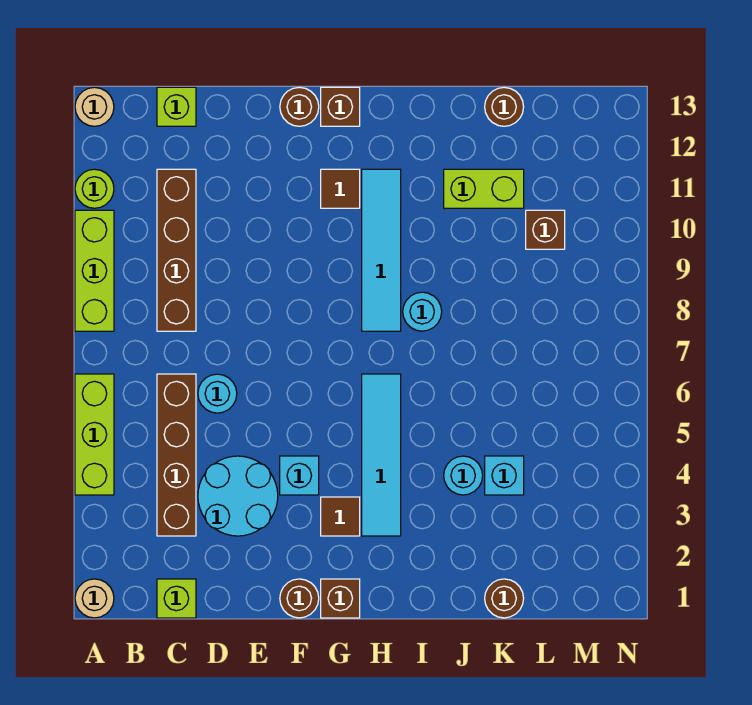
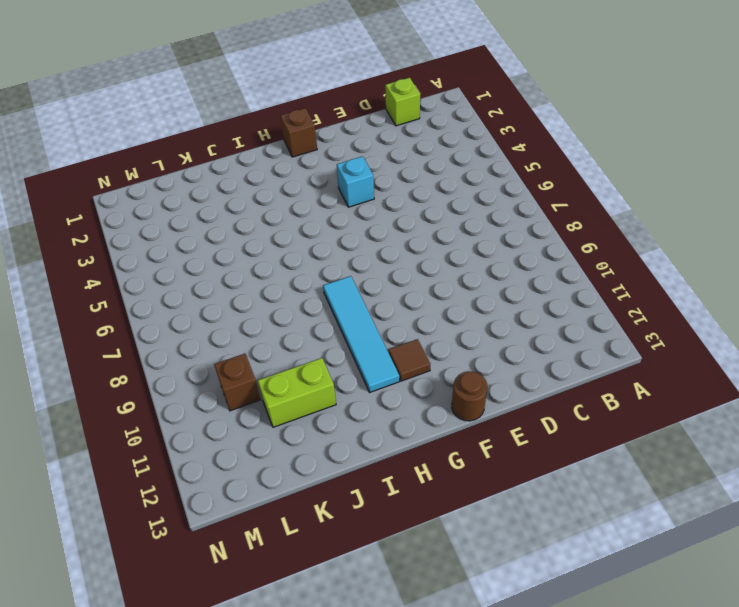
none -> tan round brick A1 level 1
none -> lime brick A4:A6 level 1
none -> lime brick A8:A10 level 1

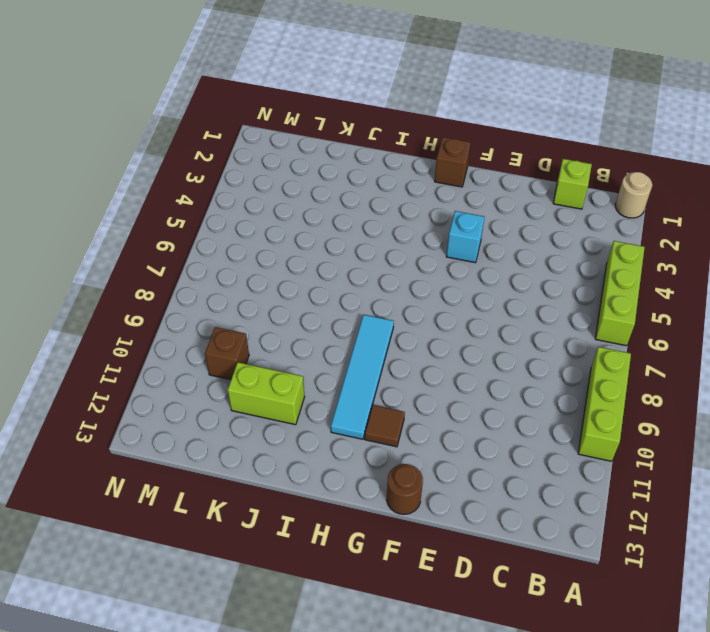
none -> lime round brick A11 level 1
none -> tan round brick A13 level 1
none -> brown brick C3:C6 level 1

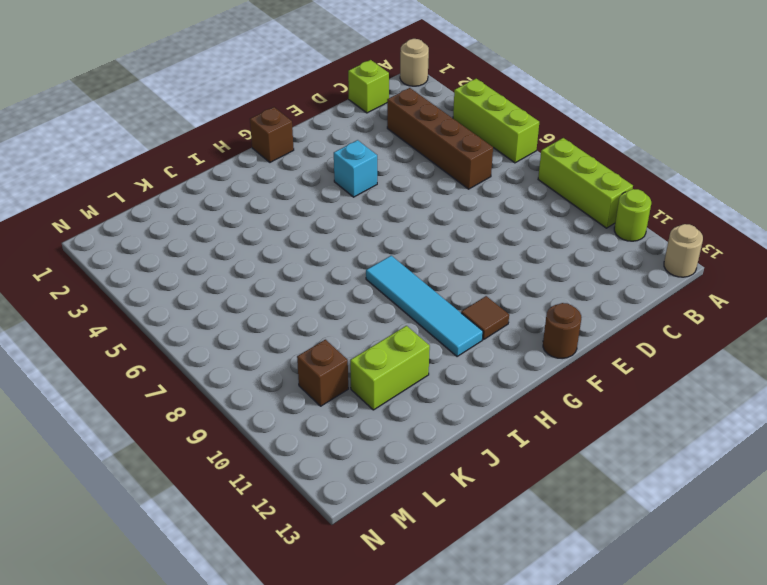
none -> brown brick C8:C11 level 1
none -> lime brick C13 level 1
none -> cyan round brick D3:E4 level 1

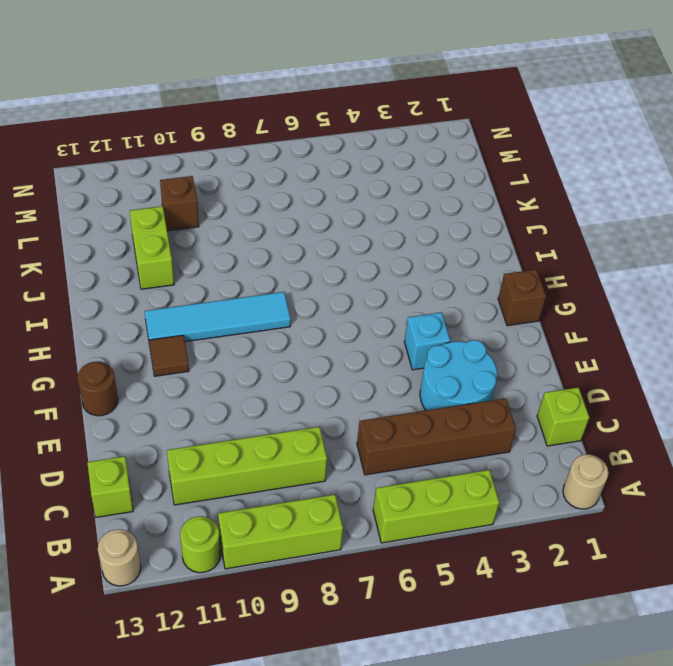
lime brick C8:C11 level 1 -> brown brick C8:C11 level 1
none -> cyan round brick D6 level 1
none -> brown round brick F1 level 1
none -> brown tile G3 level 1

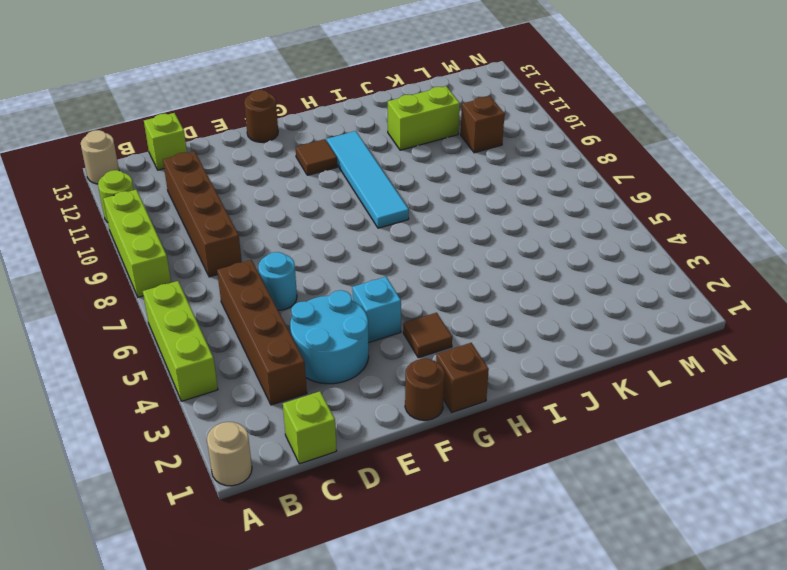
none -> brown brick G13 level 1
none -> cyan tile H3:H6 level 1
none -> cyan round brick I8 level 1

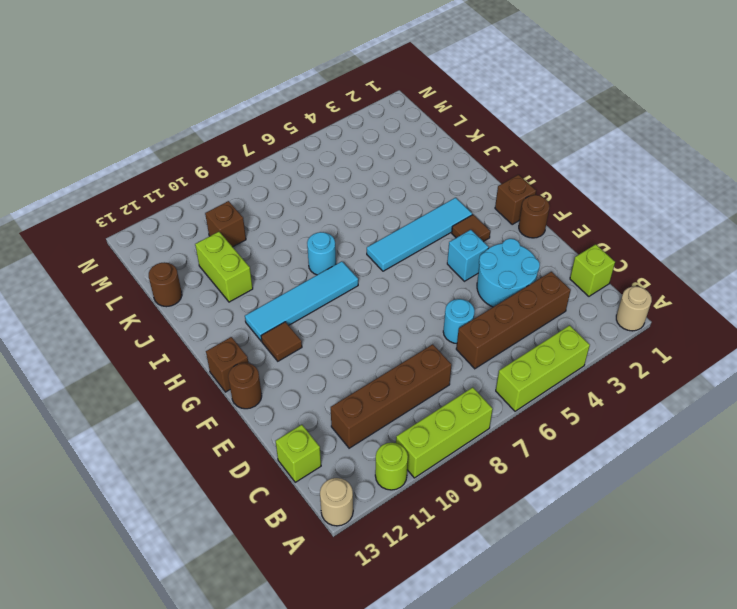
none -> cyan round brick J4 level 1
none -> brown round brick K1 level 1
none -> cyan brick K4 level 1

